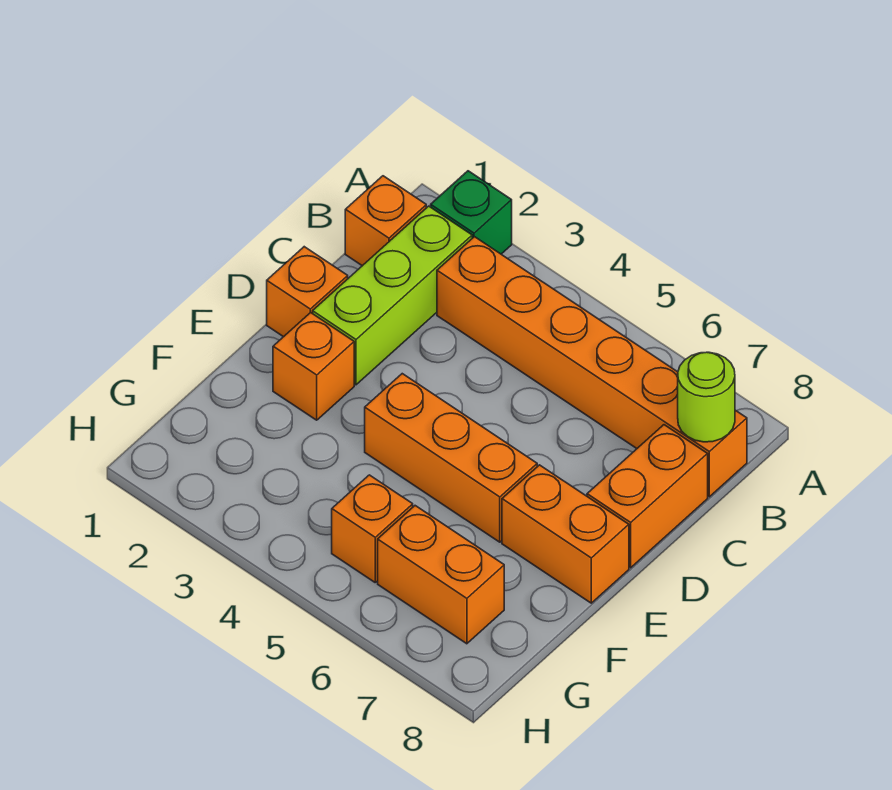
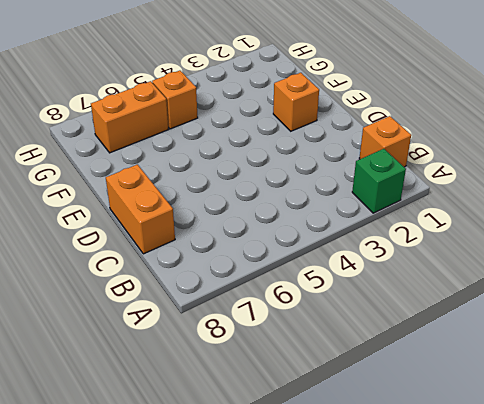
none -> lime brick B2:D2 level 1
none -> orange brick B3:B8 level 1
none -> orange brick D1 level 1

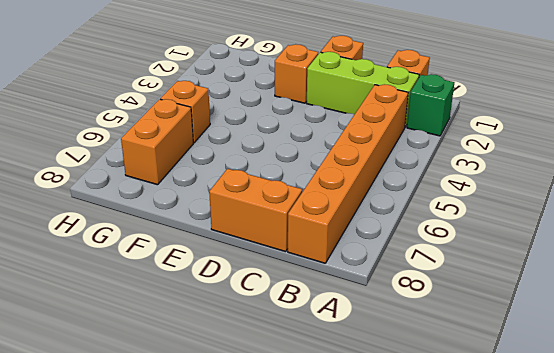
none -> orange brick E4:E6 level 1
none -> orange brick E7:E8 level 1
none -> lime round brick B8 level 2

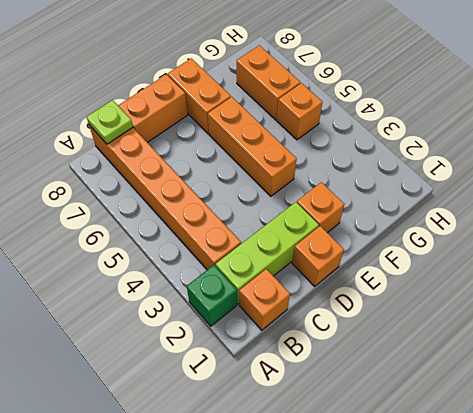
lime plate B8 level 2 -> lime round brick B8 level 2

